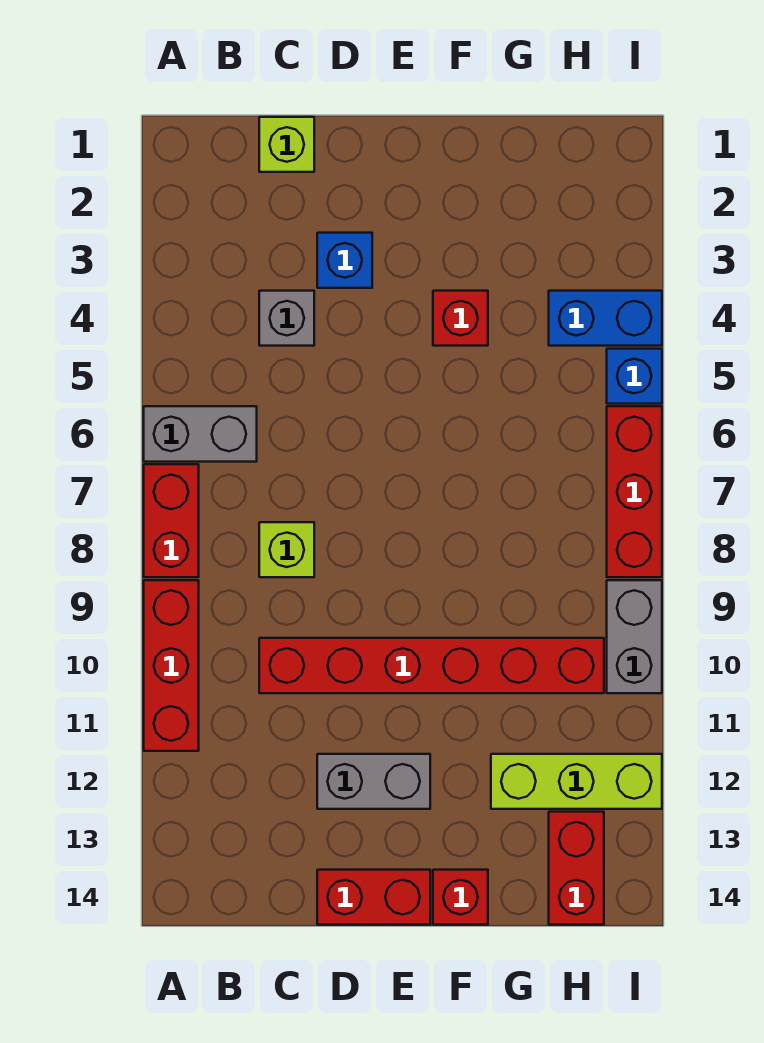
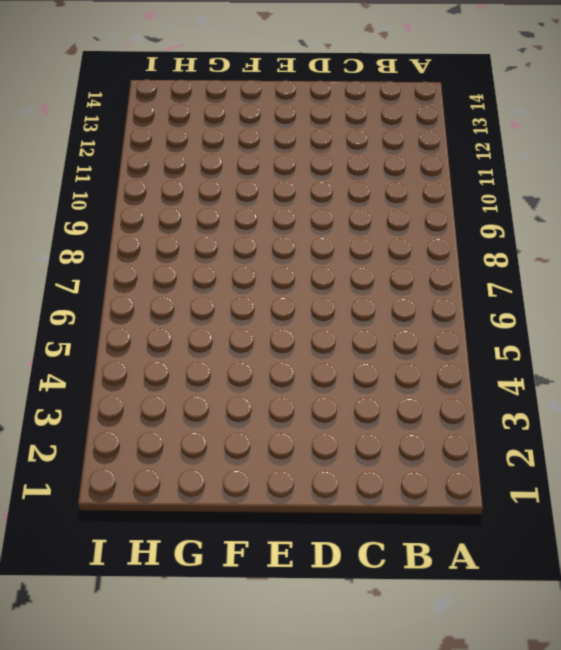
none -> grey brick A6:B6 level 1
none -> red brick A7:A8 level 1
none -> red brick A9:A11 level 1

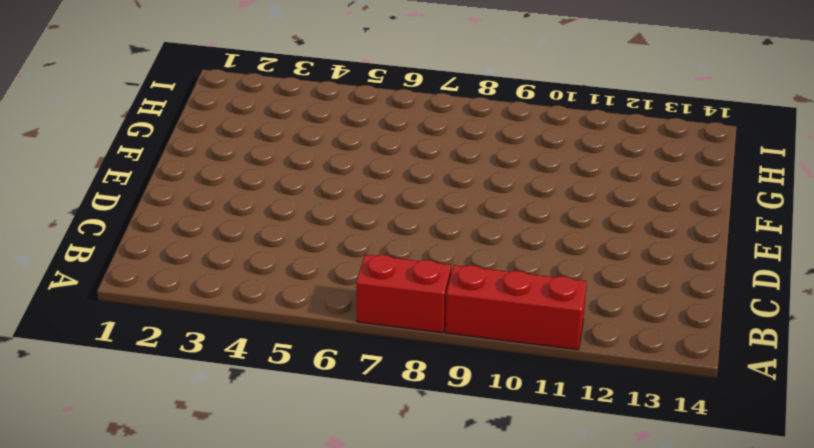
none -> grey brick A6:B6 level 1
none -> lime brick C1 level 1
none -> grey brick C4 level 1

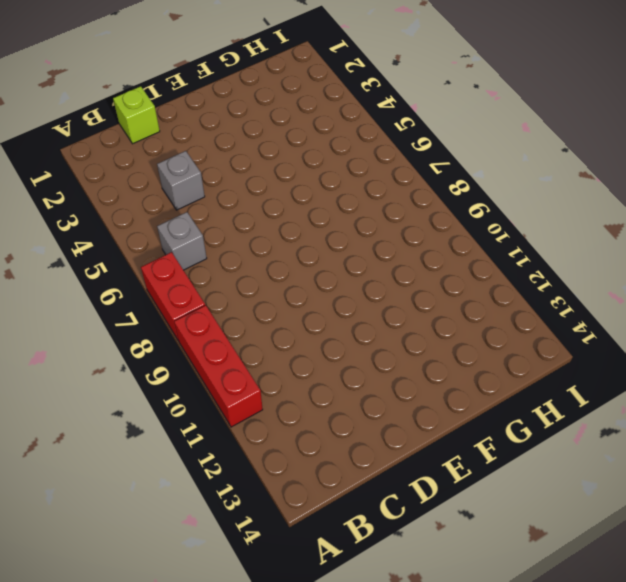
grey brick B6 level 1 -> grey brick A6:B6 level 1
none -> lime brick C8 level 1
none -> red brick C10:H10 level 1
none -> blue brick D3 level 1

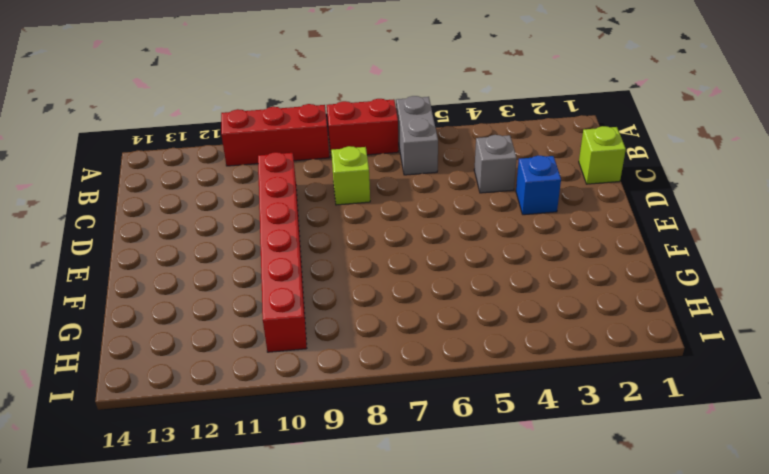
none -> grey brick D12:E12 level 1
none -> red brick D14:E14 level 1
none -> red brick F4 level 1

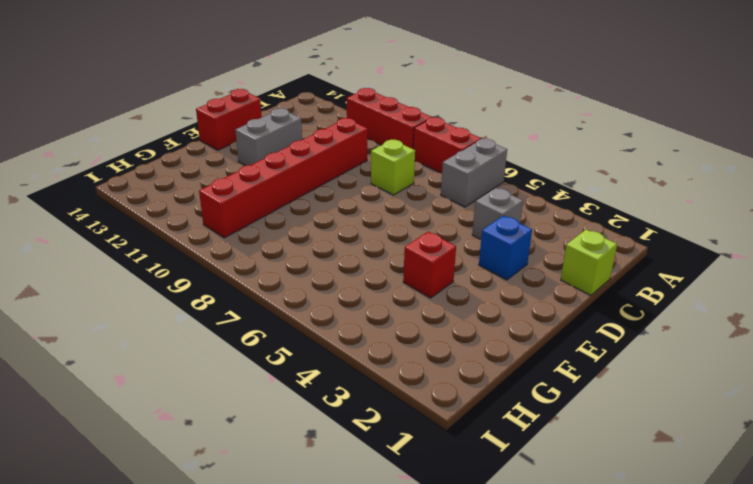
none -> red brick F14 level 1
none -> lime brick G12:I12 level 1
none -> blue brick H4:I4 level 1

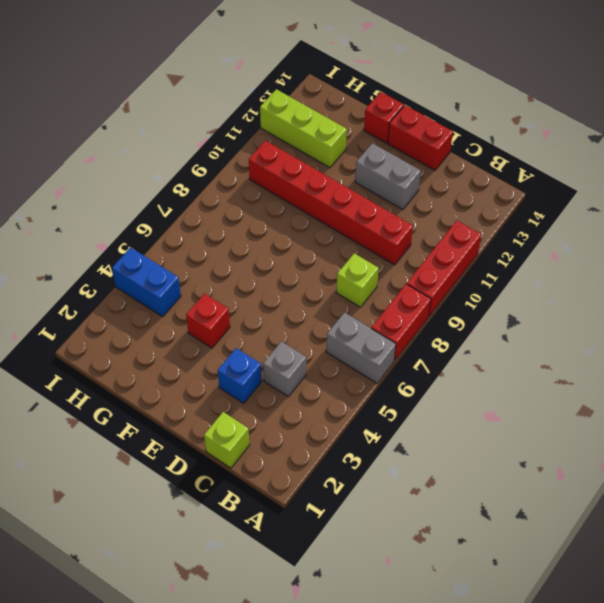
none -> red brick H13:H14 level 1
none -> blue brick I5 level 1
none -> red brick I6:I8 level 1

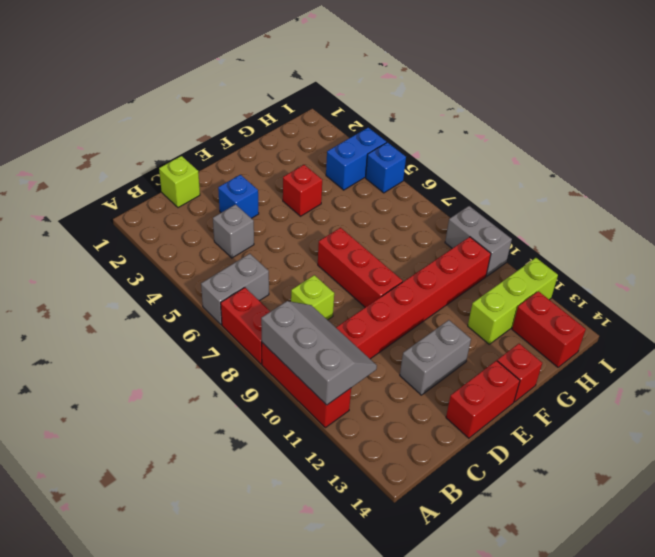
grey slope A9:B11 level 2 top A -> none
red brick E7:E9 level 1 -> red brick I6:I8 level 1

